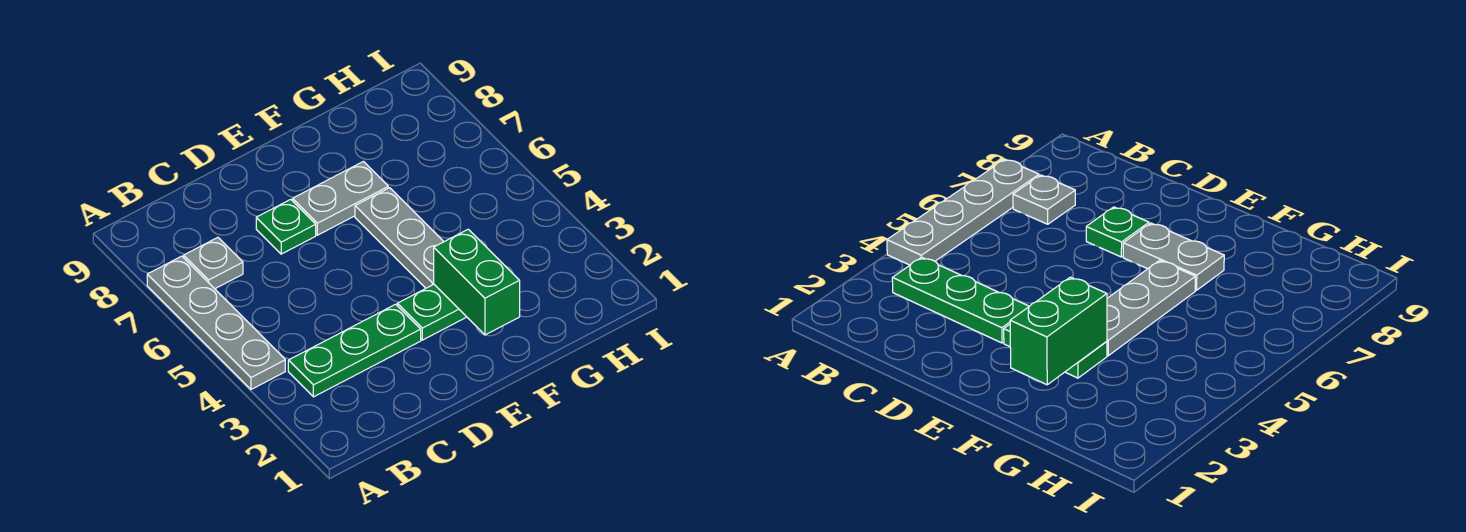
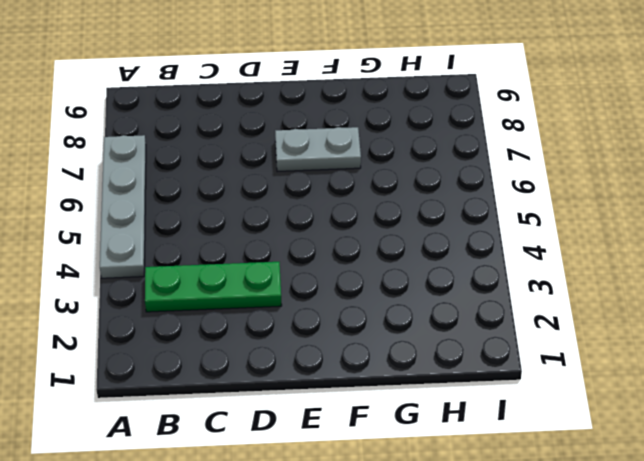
none -> grey plate B7 level 1
none -> green plate D7 level 1

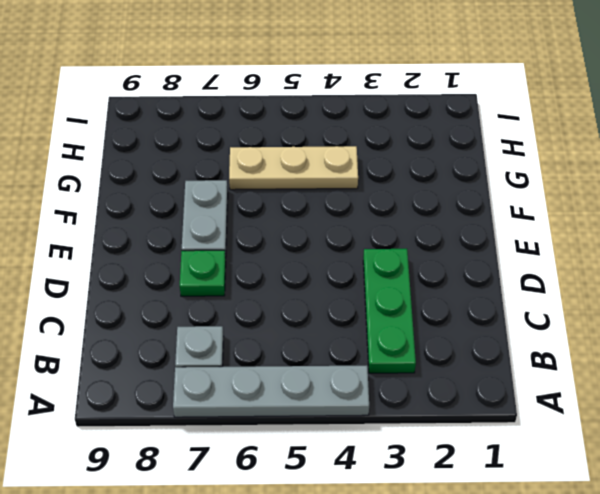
tan plate G4:G6 level 1 -> none
none -> green plate E3:F3 level 1
none -> grey plate F4:F6 level 1

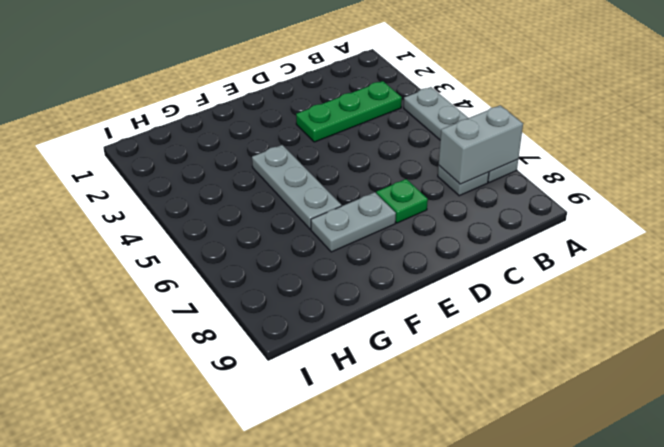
grey brick A7:B7 level 2 -> none
none -> green plate E3:F3 level 1
none -> green brick F2:F3 level 2

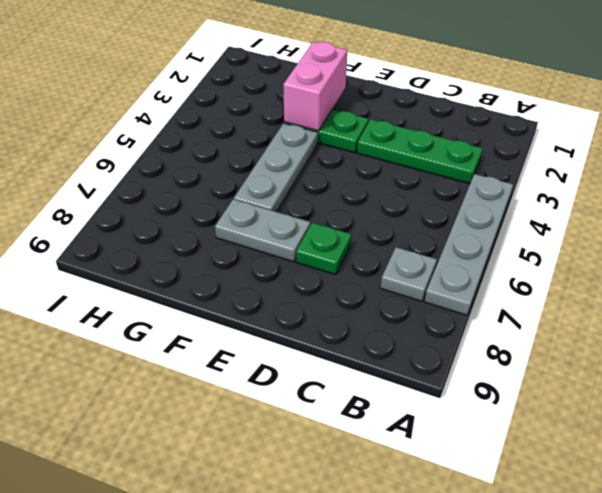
pink brick F2:F3 level 2 -> green brick F2:F3 level 2

